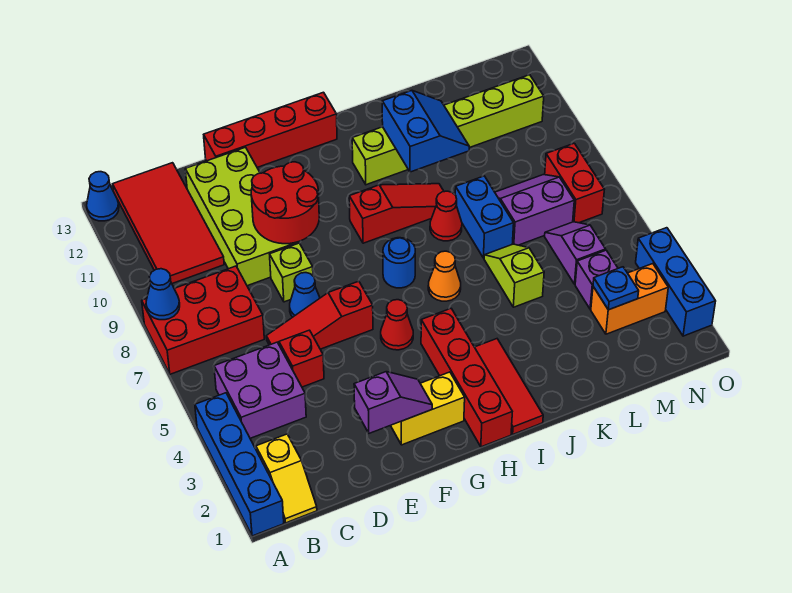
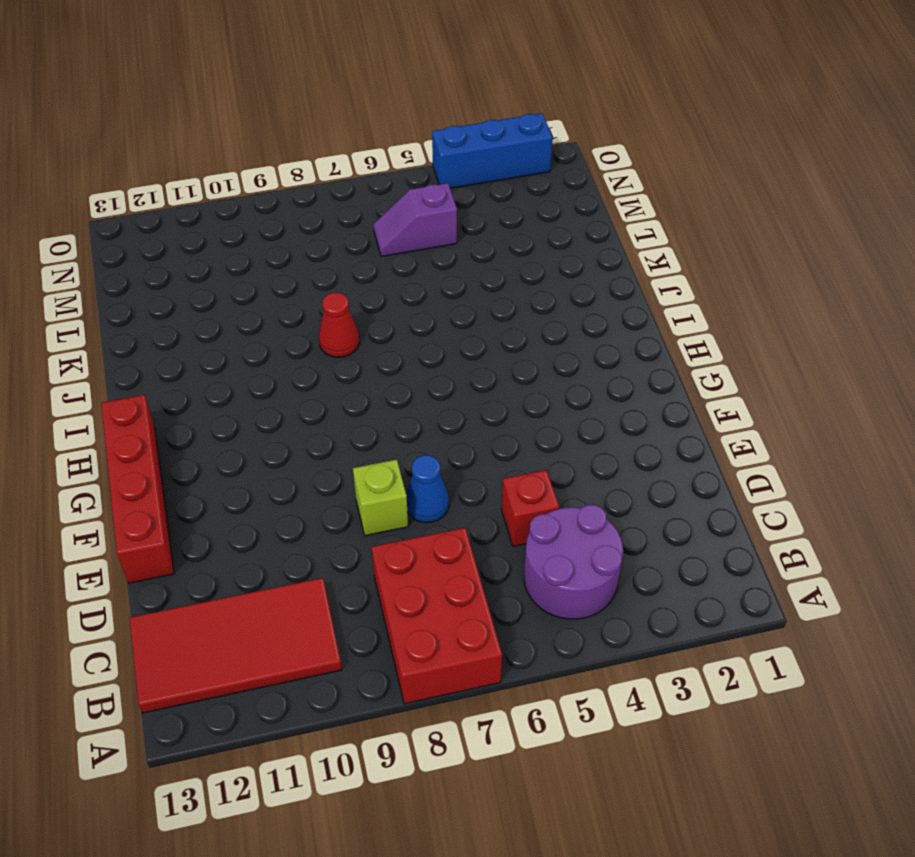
purple round brick B4:C5 level 1 -> purple brick B4:C5 level 1
none -> blue brick A1:A4 level 1
none -> blue cone A13 level 1
none -> yellow slope B1:B2 level 1 top 2
none -> red slope D6:F6 level 1 top F

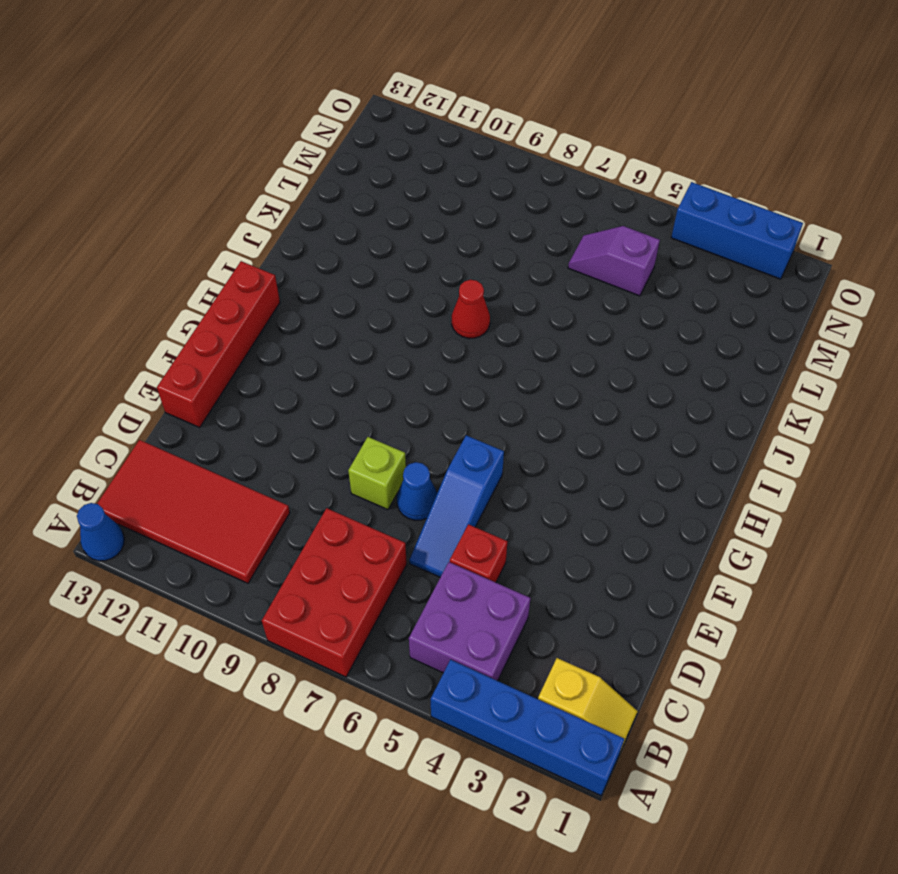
blue slope D6:F6 level 1 top F -> red slope D6:F6 level 1 top F
none -> lime brick D9:E12 level 1
none -> yellow brick F2:G2 level 1
none -> red cone G5 level 1
none -> red brick H1:H4 level 1

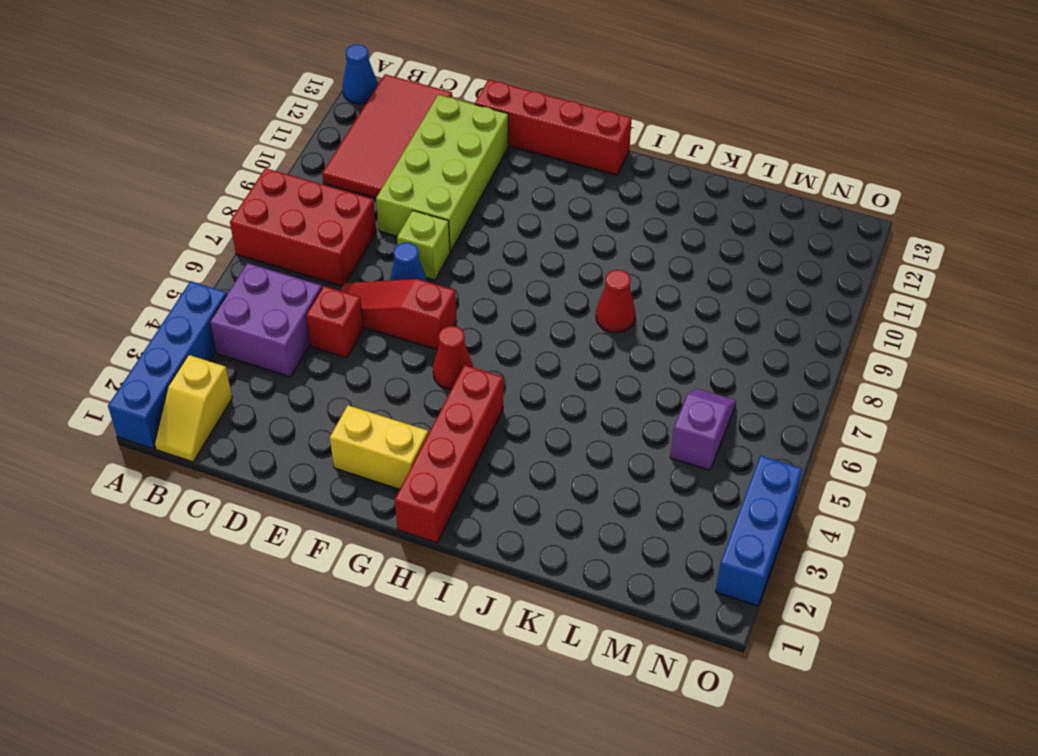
none -> blue round brick H7 level 1
none -> red slope H9:J9 level 1 top H
none -> red tile I1:I3 level 1
none -> orange cone I6 level 1

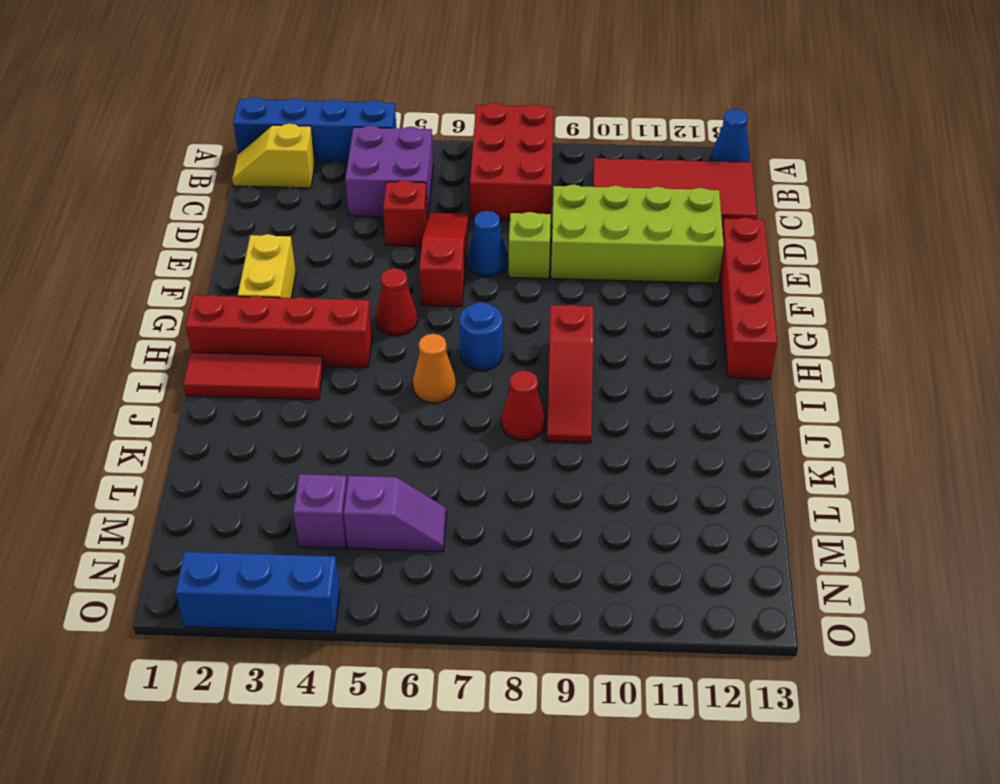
none -> lime brick I11:N11 level 1
none -> lime slope K5:K6 level 1 top 5
none -> blue brick K7:K8 level 1
none -> purple slope L7:M8 level 1 top 7

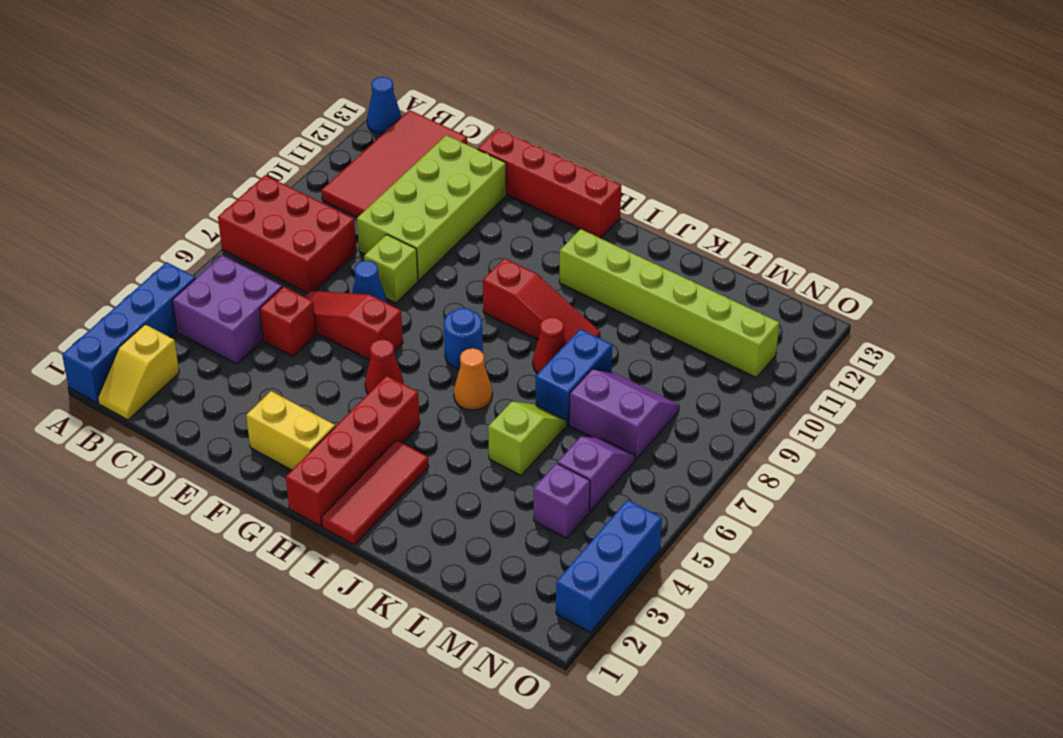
none -> orange brick M3:N3 level 1
none -> red brick N7:N8 level 1
none -> blue cone A8 level 2
none -> purple slope E2:F2 level 2 top E

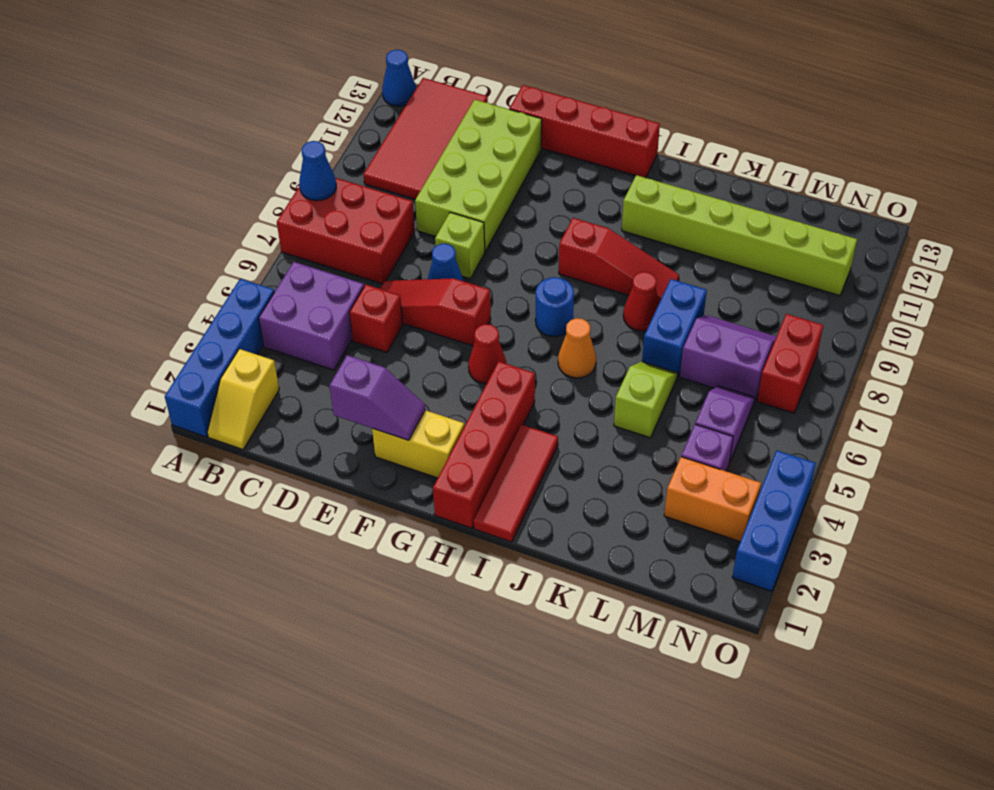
none -> red round brick E9:F10 level 2
none -> blue slope J10:K11 level 2 top J
none -> blue plate M3 level 2

